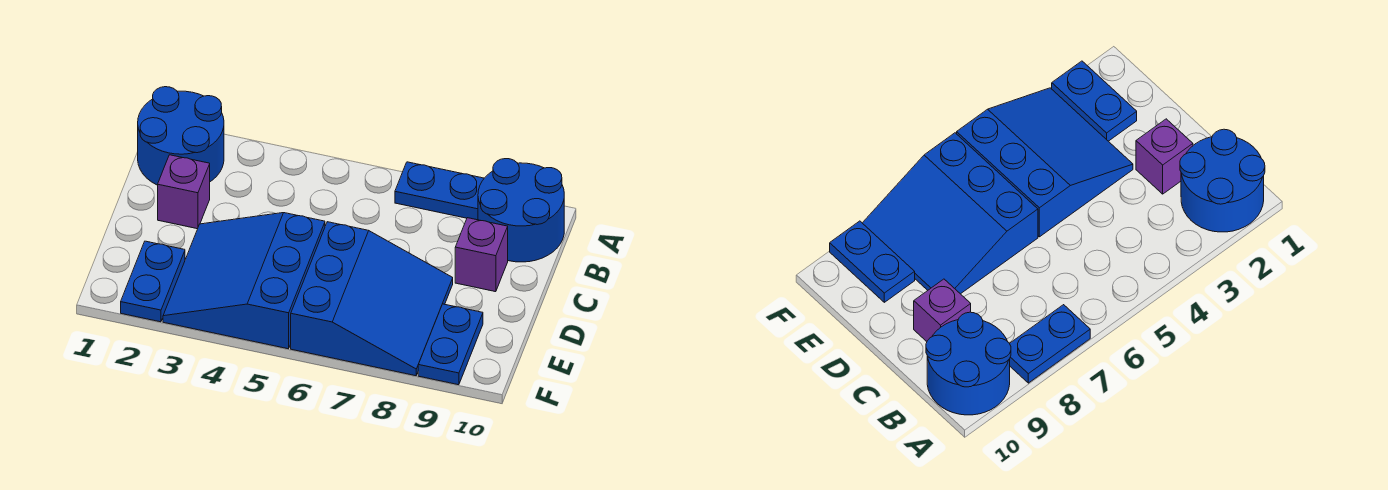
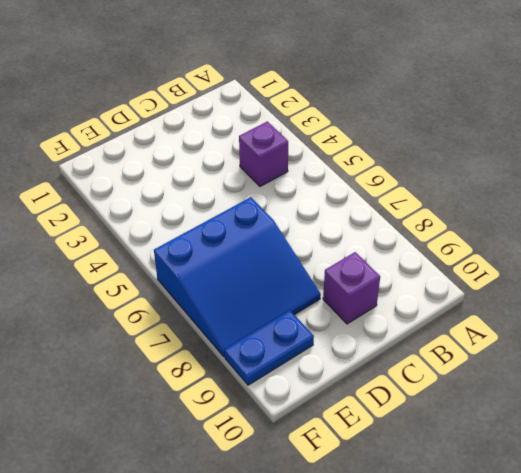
purple brick B4 level 1 -> purple brick C2 level 1
none -> blue round brick A1:B2 level 1
none -> blue plate A7:A8 level 1

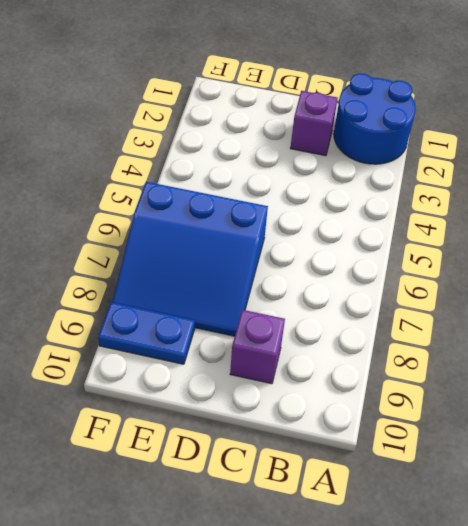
none -> blue plate A7:A8 level 1
none -> blue round brick A9:B10 level 1

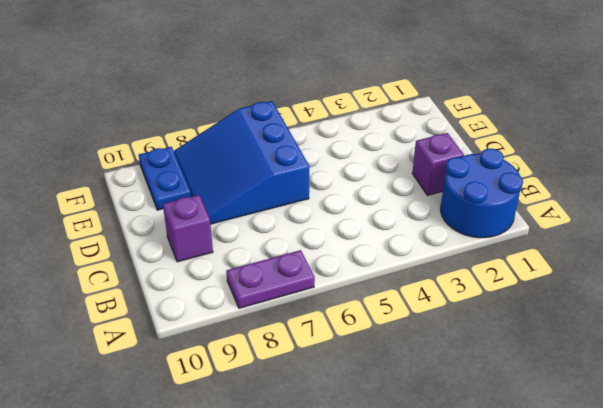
purple plate A7:A8 level 1 -> blue plate A7:A8 level 1
none -> blue round brick A9:B10 level 1
none -> blue slope D3:F5 level 1 top 5

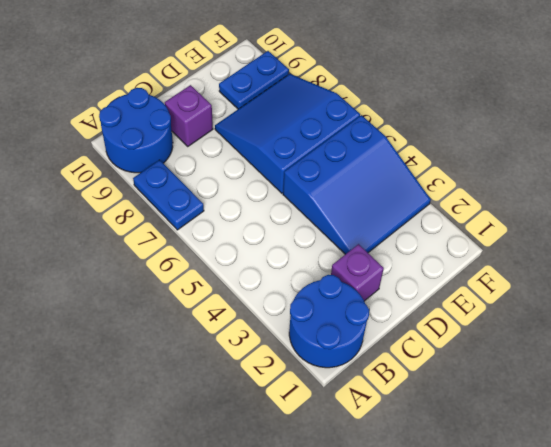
none -> blue plate E2:F2 level 1

